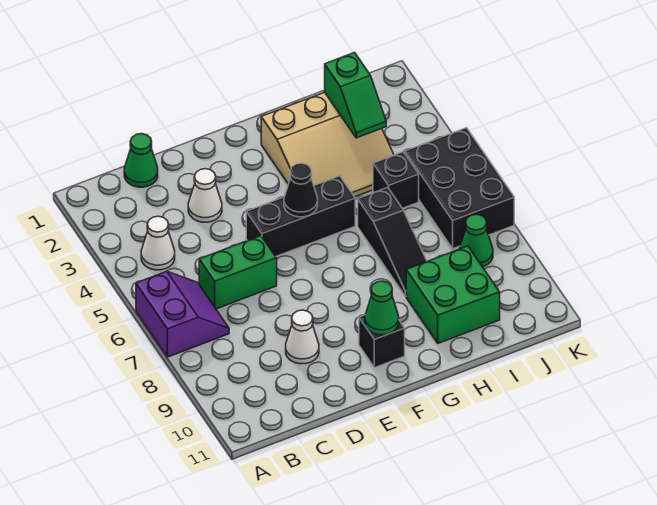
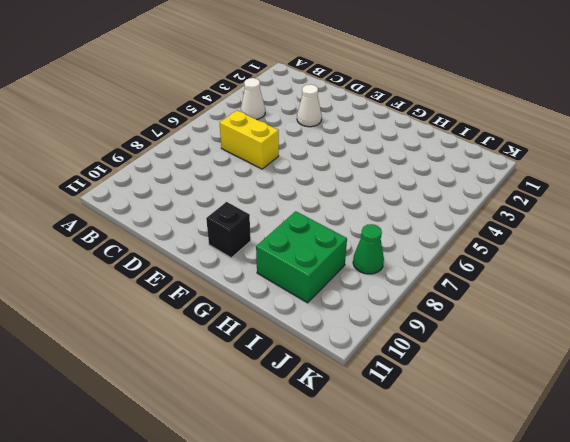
yellow brick C6:D6 level 1 -> green brick C6:D6 level 1
none -> purple slope A6:B7 level 1 top A
none -> green cone C1 level 1
none -> white cone D9 level 1

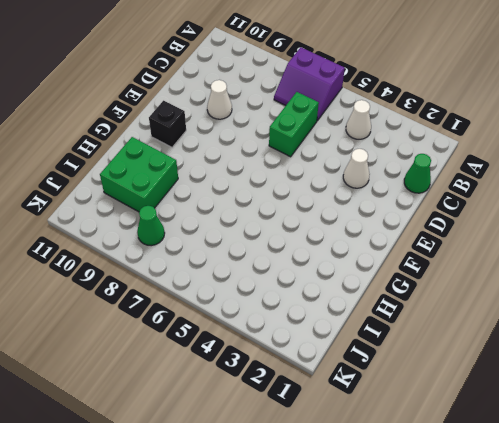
none -> black brick E5:G5 level 1
none -> tan slope G2:I4 level 1 top 2
none -> black slope H6:H8 level 1 top 6

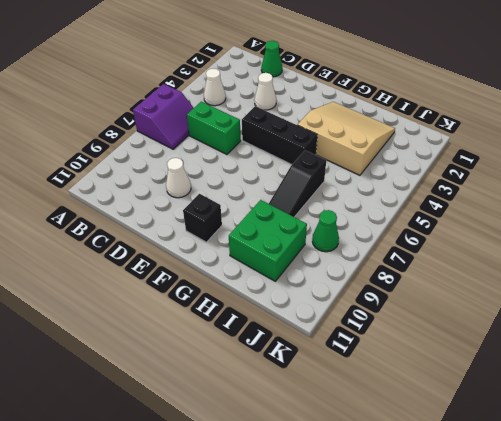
tan slope G2:I4 level 1 top 4 -> tan slope G2:I4 level 1 top 2
none -> black brick I5 level 1
none -> black brick J5:K7 level 1
none -> black cone F5 level 2

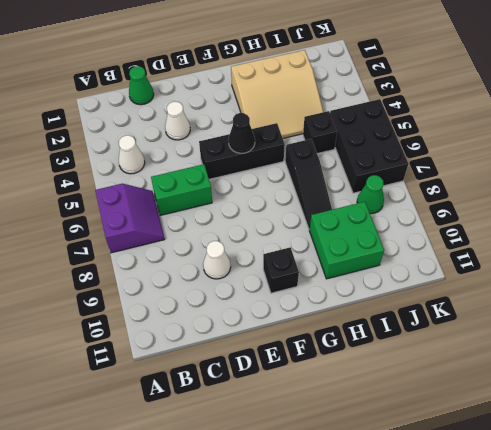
none -> green cone F10 level 2
none -> green slope I2:I3 level 2 top 2

